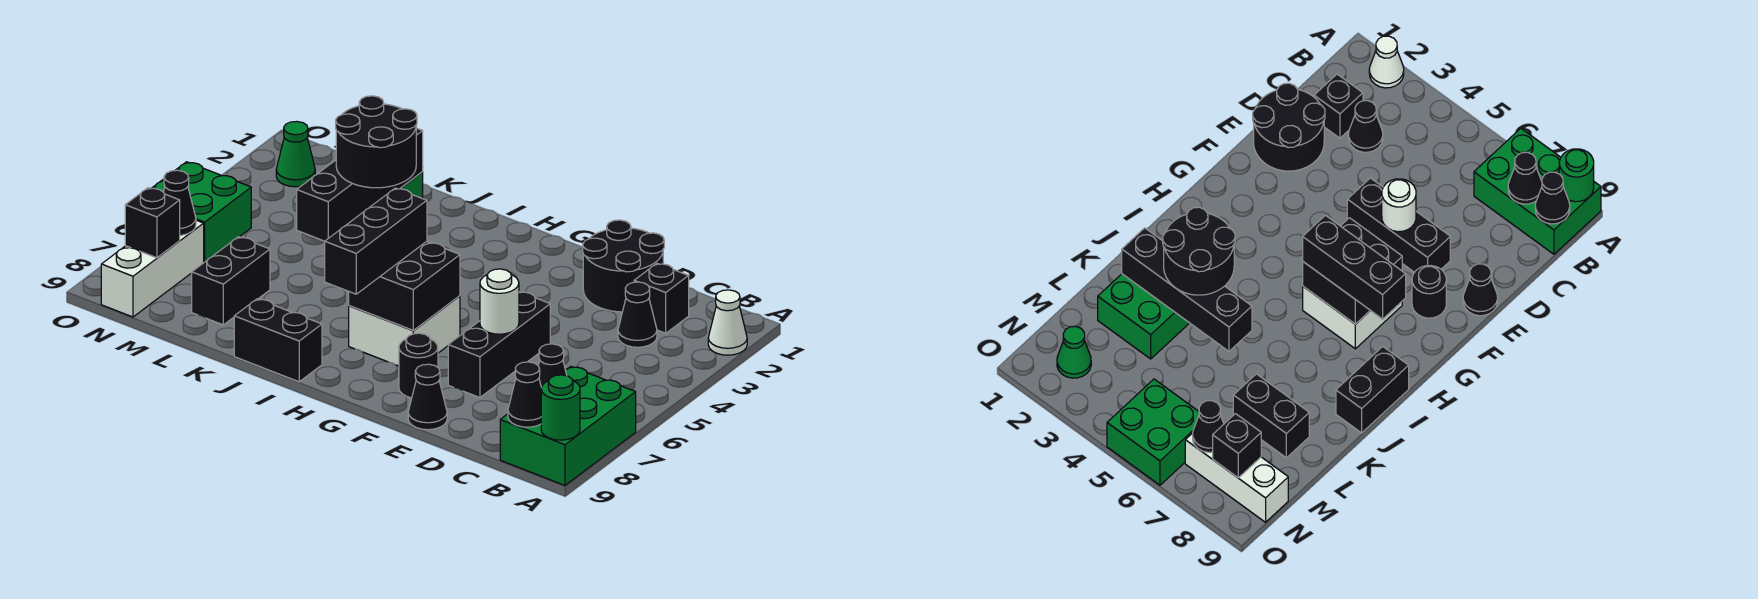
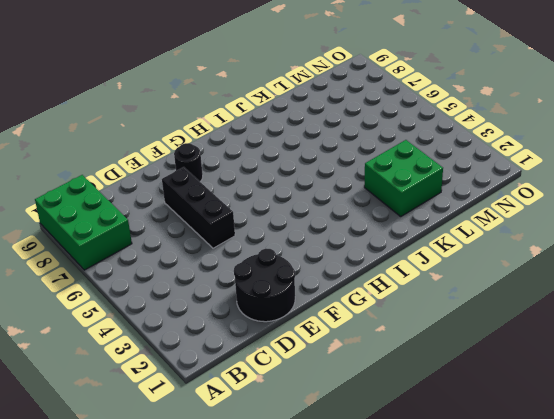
none -> white cone A2 level 1
none -> black brick C2 level 1
none -> black cone C3 level 1

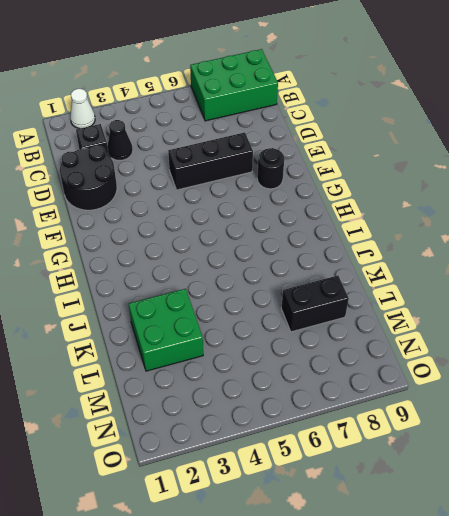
none -> black cone E9 level 1
none -> white brick G6:H7 level 1
none -> black brick I9:J9 level 1

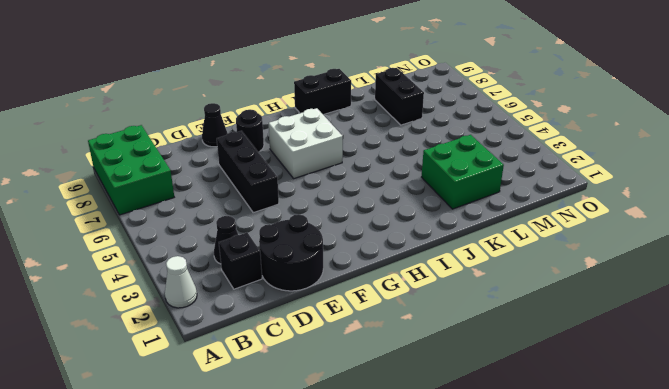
none -> green cone N2 level 1
none -> green brick N5:O6 level 1
none -> white brick N7:N9 level 1

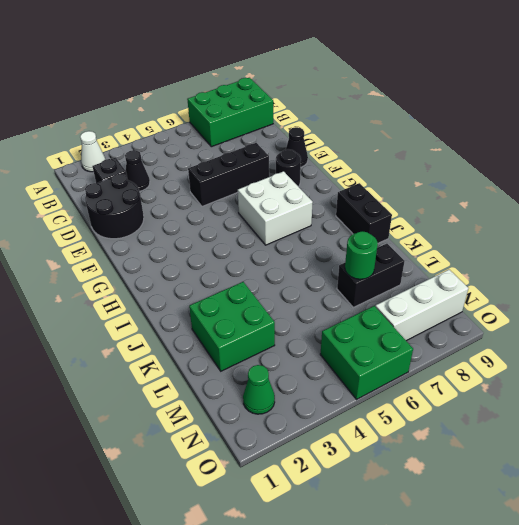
green round brick L7 level 2 -> green round brick A9 level 2
none -> black cone B8 level 2
none -> black cone B9 level 2
none -> white round brick E6 level 2

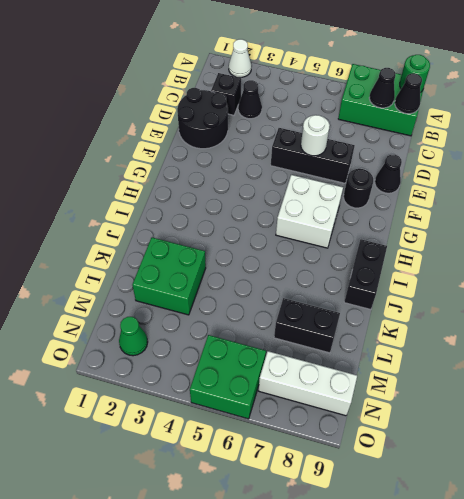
none -> black brick G6:H7 level 2
none -> black brick K2:K5 level 2
none -> black cone N7 level 2

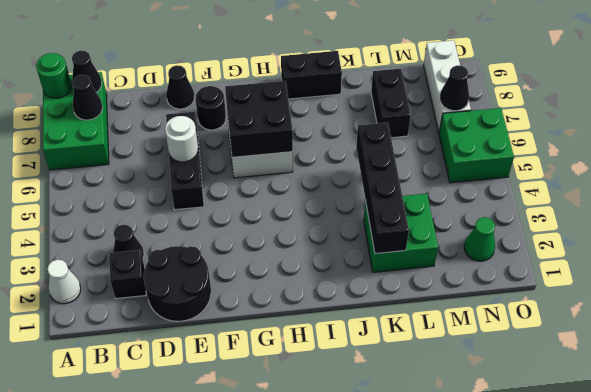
none -> black brick N8 level 2
none -> black brick H6:H8 level 3
none -> black round brick J3:K4 level 3

